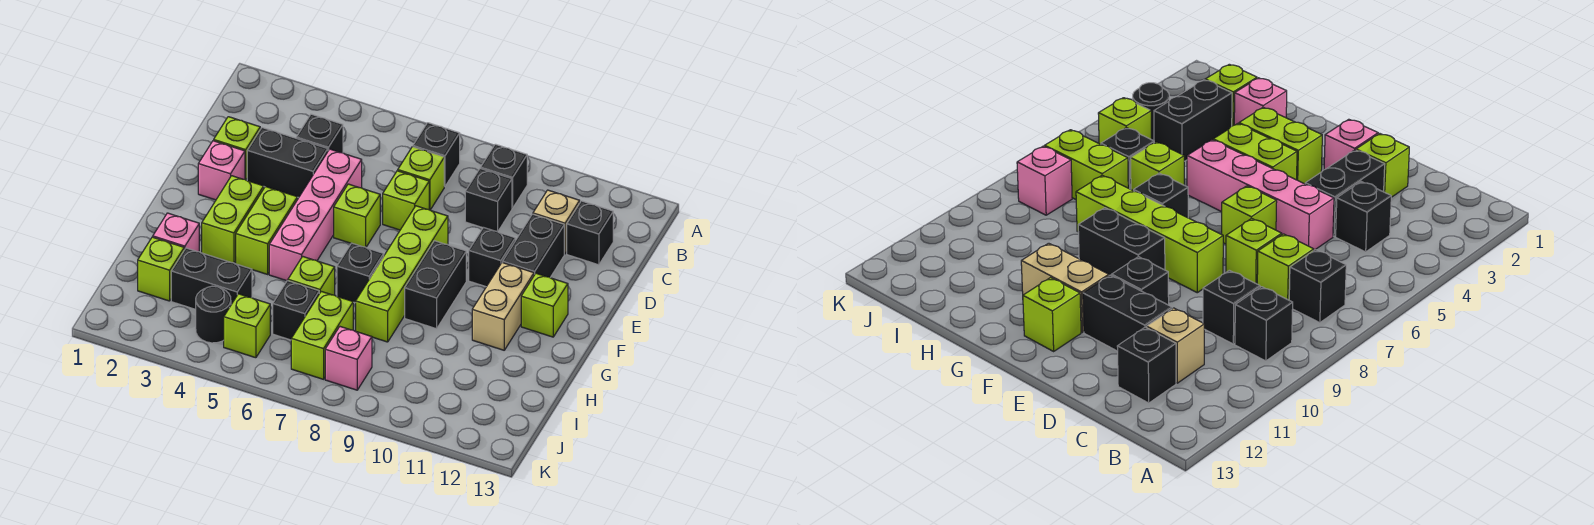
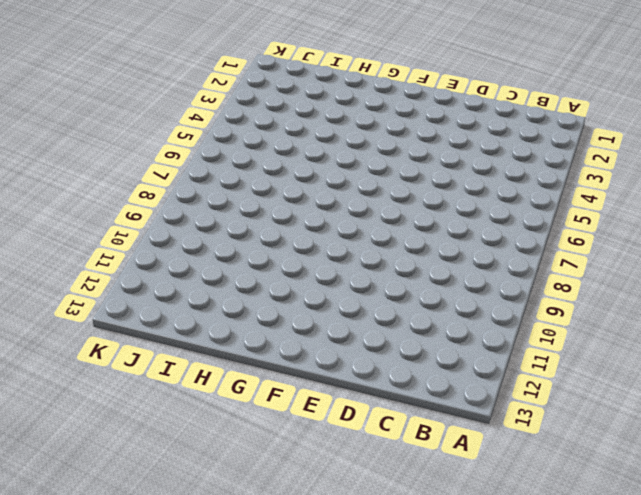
none -> black brick B7 level 1
none -> black brick B9 level 1
none -> black brick C4 level 1
none -> lime brick C7 level 1

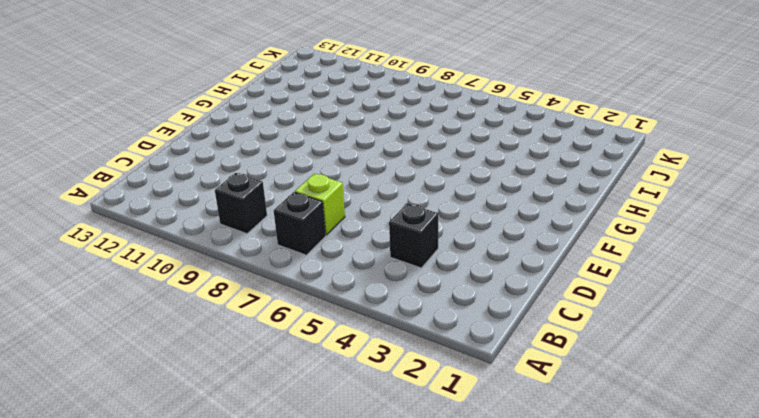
none -> black brick C9 level 1
none -> tan brick C11 level 1
none -> black brick C12 level 1
none -> lime brick D2 level 1

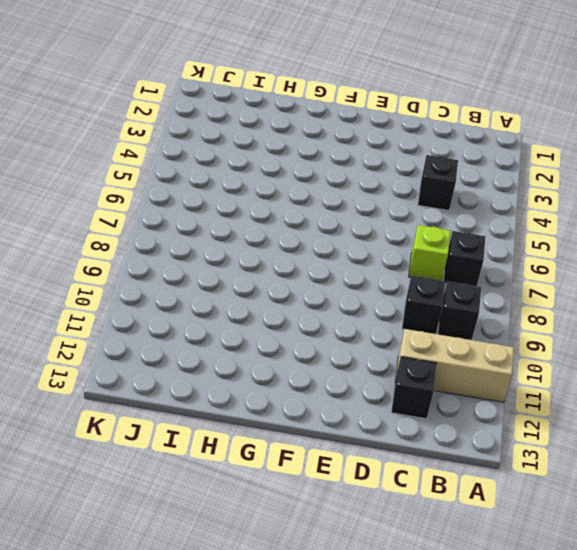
tan brick A11:C11 level 1 -> tan brick C11 level 1
none -> lime brick D2 level 1
none -> black brick D3:D4 level 1
none -> pink brick D5:G5 level 1
none -> lime brick D7 level 1

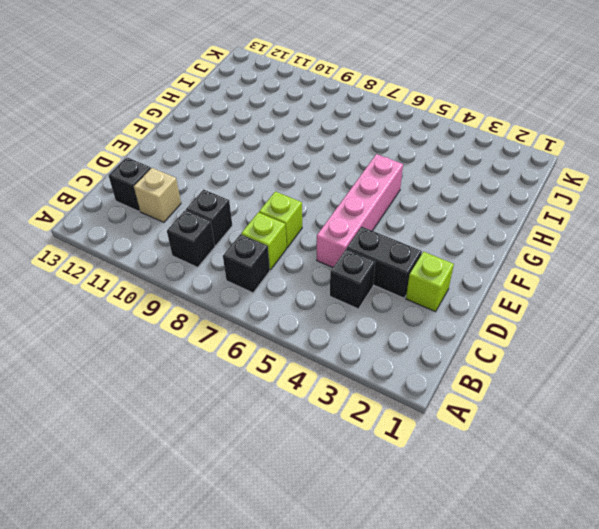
none -> black brick D11:E11 level 1
none -> pink brick E2 level 1
none -> lime brick E6 level 1
none -> lime brick E8:H8 level 1

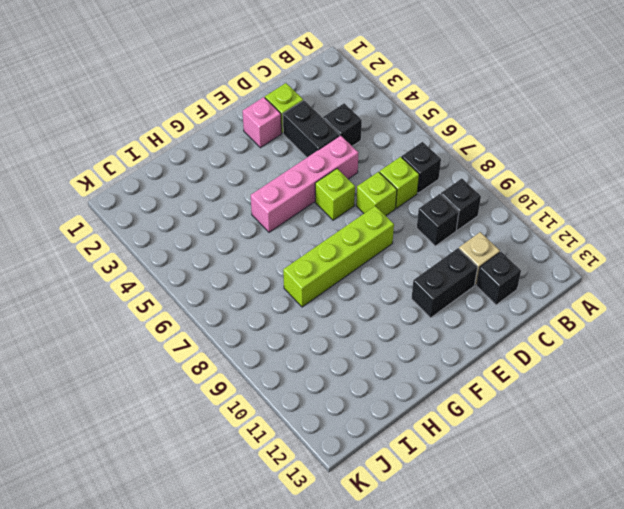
none -> black brick E10 level 1
none -> lime brick F3:G3 level 1
none -> lime brick F4:G4 level 1
none -> black brick F9:G9 level 1

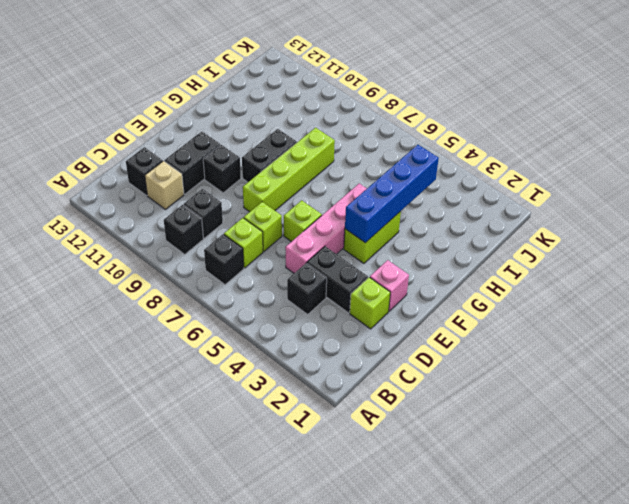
blue brick F4:I4 level 2 -> none
none -> lime brick F3:G3 level 1
none -> tan brick F11:G11 level 1
none -> lime brick F12 level 1
none -> black brick G7 level 1

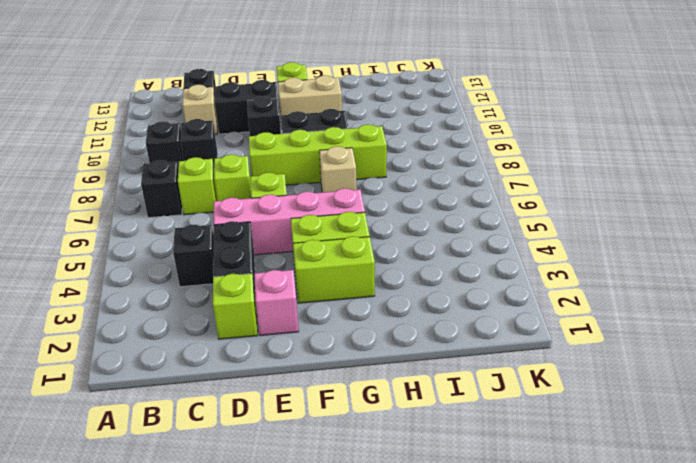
tan brick G7 level 1 -> black brick G7 level 1
none -> pink brick H2 level 1
none -> lime brick H6 level 1
none -> lime brick I2 level 1
none -> black brick I3:I4 level 1

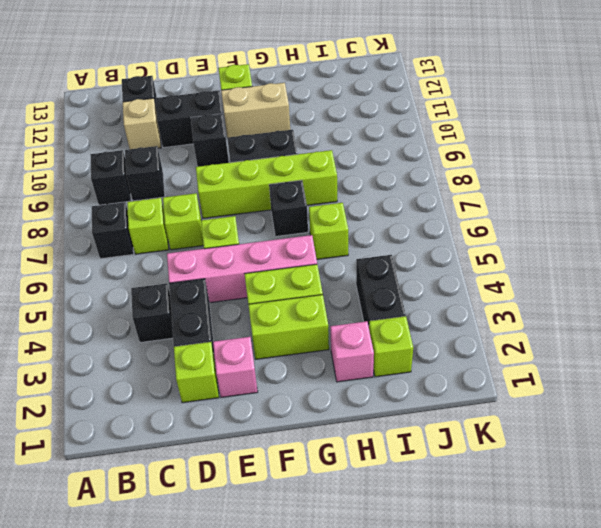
none -> black brick I6 level 1
none -> lime brick I7:J7 level 1
none -> black round brick J4 level 1
none -> lime brick J5 level 1

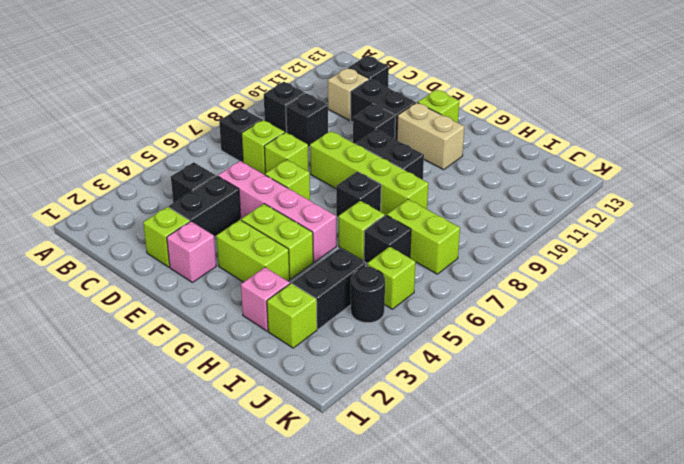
none -> pink brick J8 level 1

